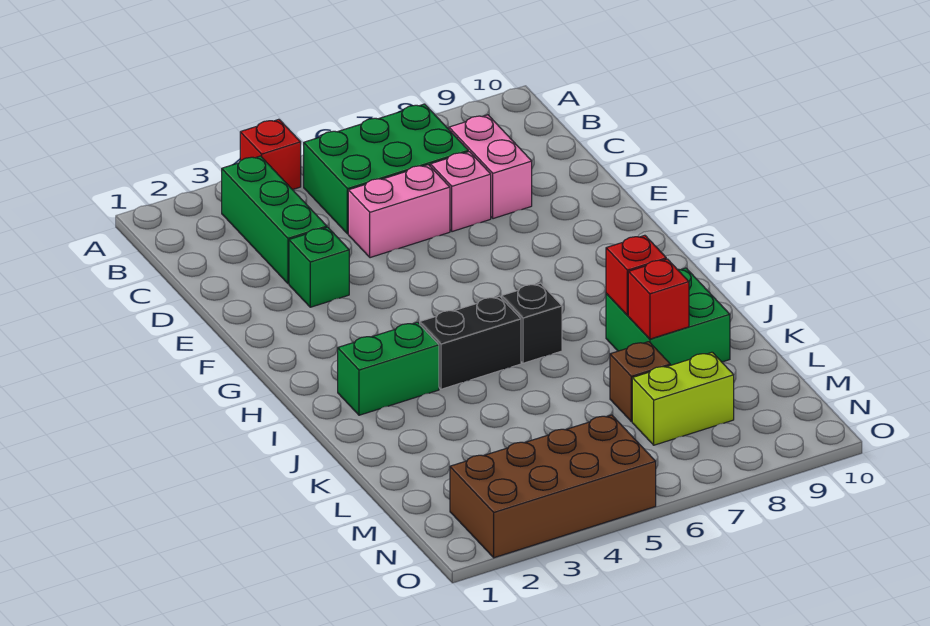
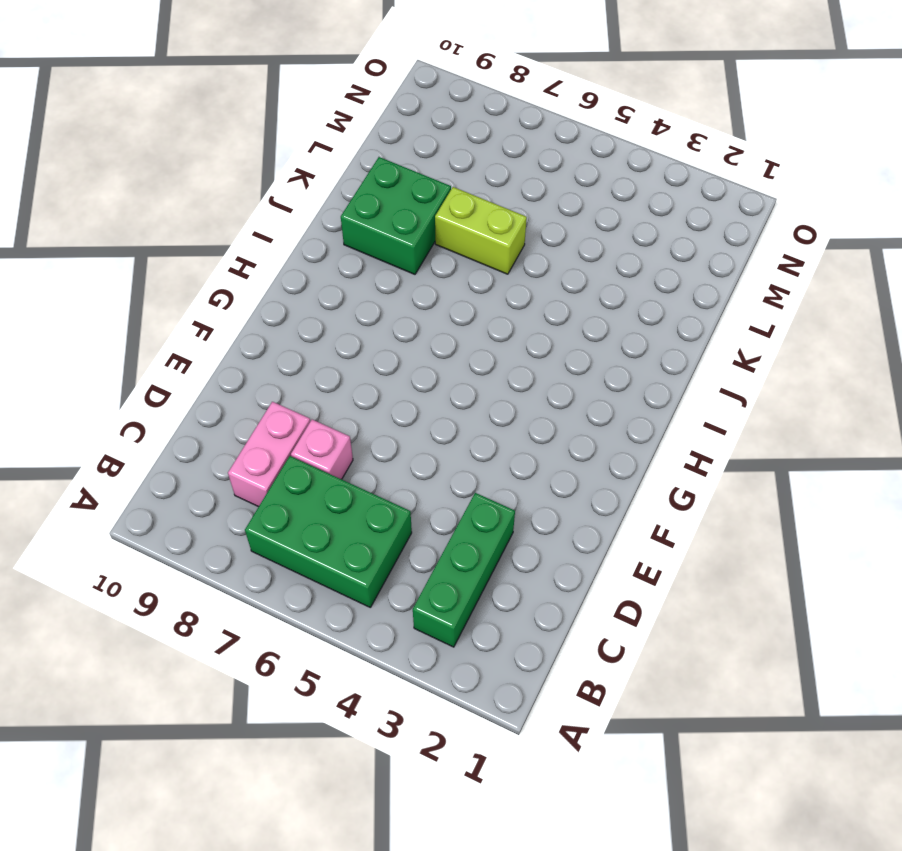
lime brick K6:K7 level 1 -> lime brick M7:M8 level 1
none -> red brick A4 level 1
none -> pink brick D5:D6 level 1
none -> green brick E3 level 1

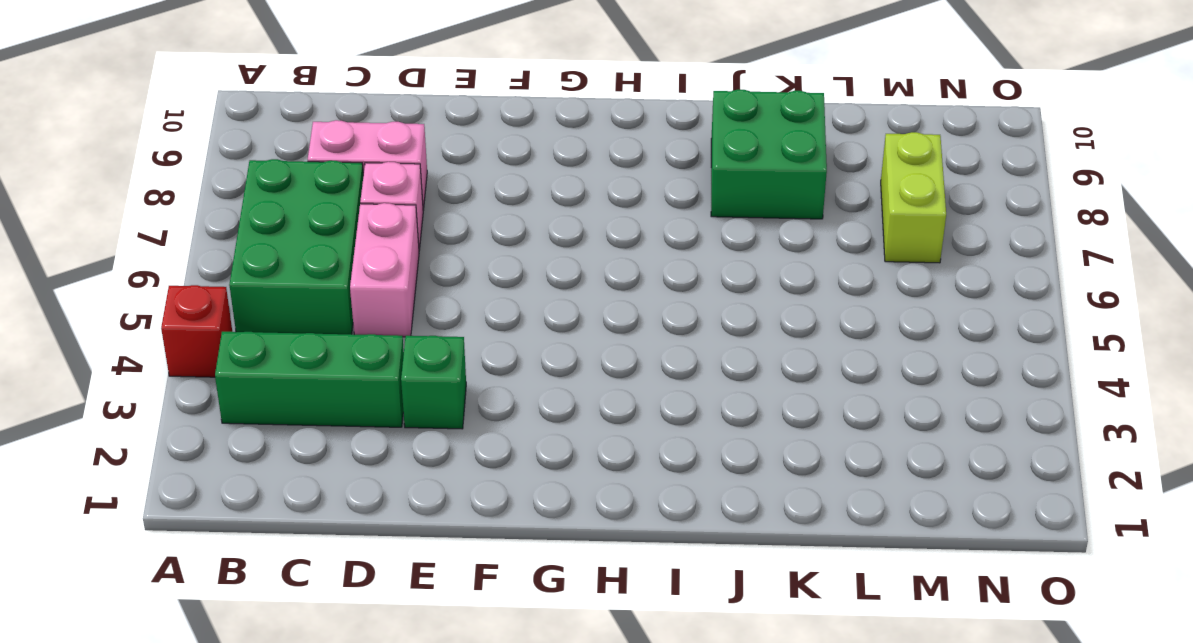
none -> green brick I2:I3 level 1
none -> black brick I4:I5 level 1
none -> black brick I6 level 1

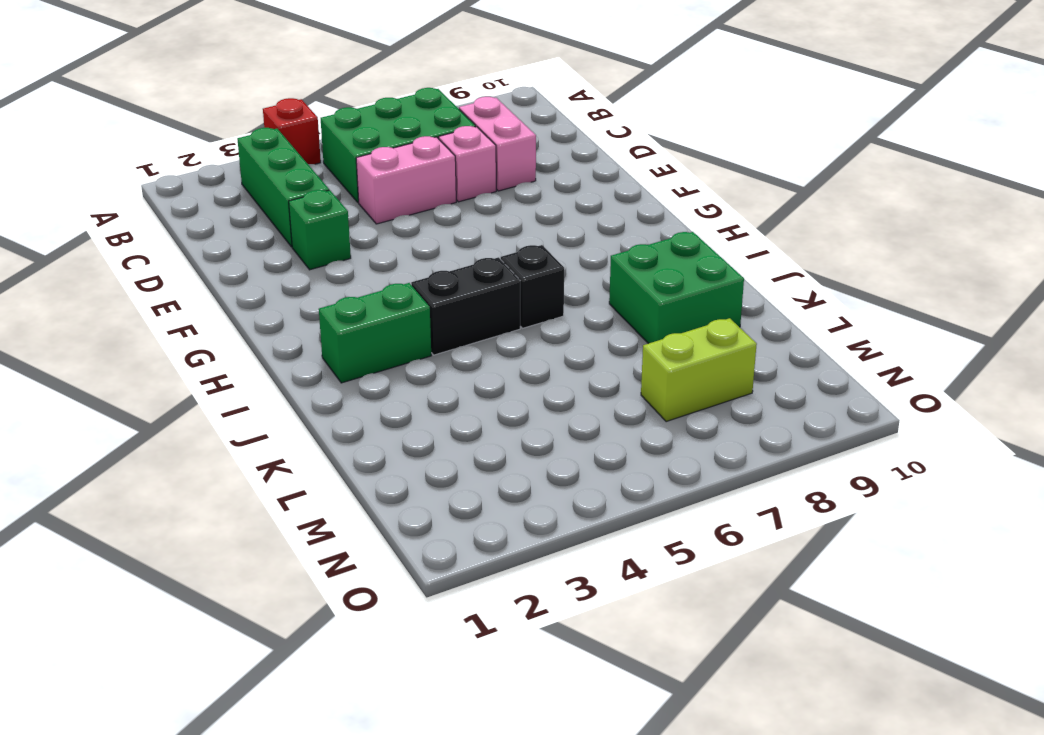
none -> brown brick L7 level 1
none -> brown brick N2:O5 level 1
none -> red brick J8 level 2

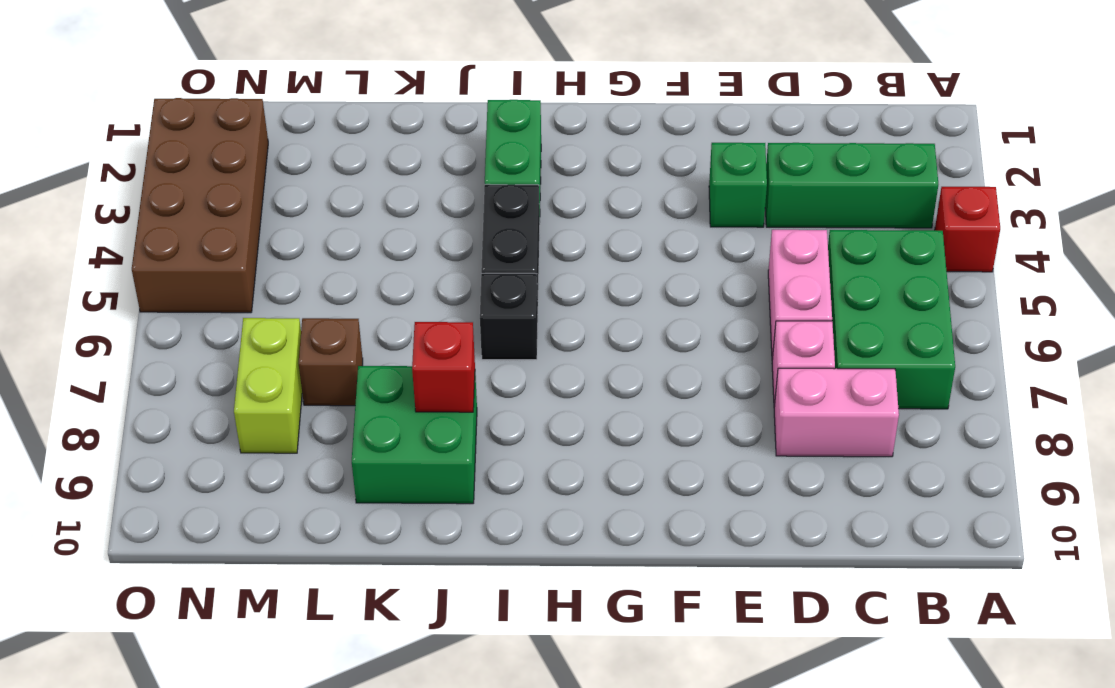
none -> red brick K8 level 2

